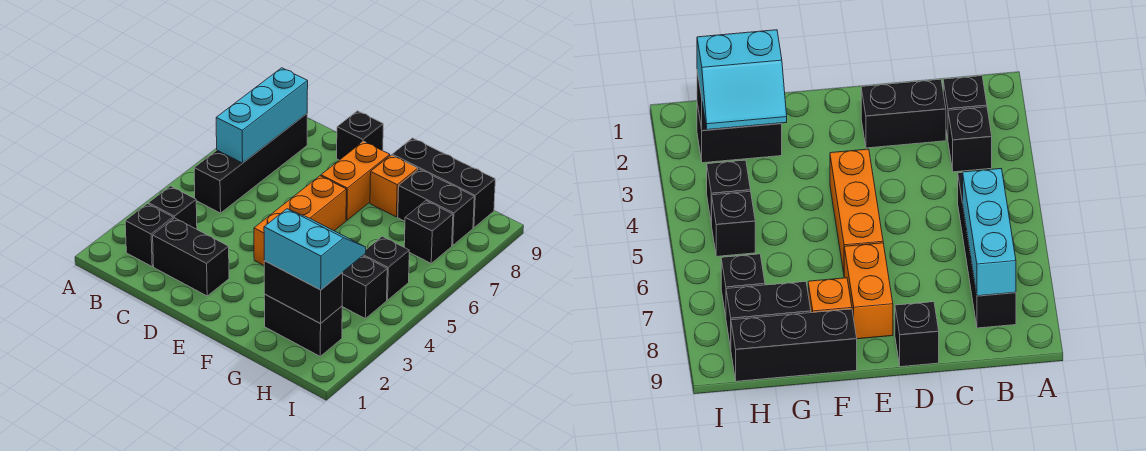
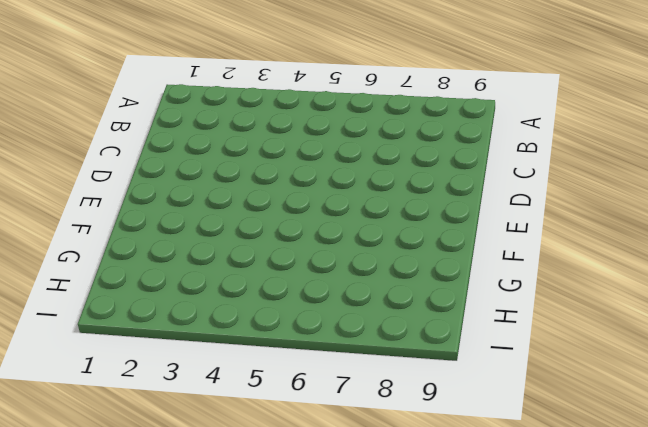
none -> black brick B2 level 1
none -> black brick B3 level 1
none -> black brick B5:B8 level 1

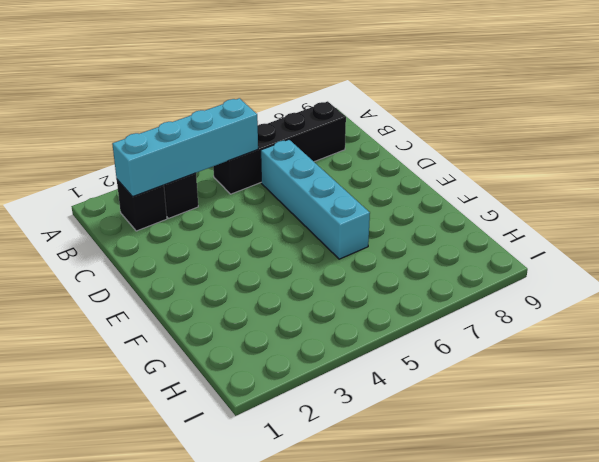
cyan brick B2:B5 level 2 -> none
cyan brick C6:F6 level 1 -> orange brick E4:E6 level 1
none -> black brick C2:D2 level 1
none -> black brick D9 level 1
none -> orange brick E7:E8 level 1

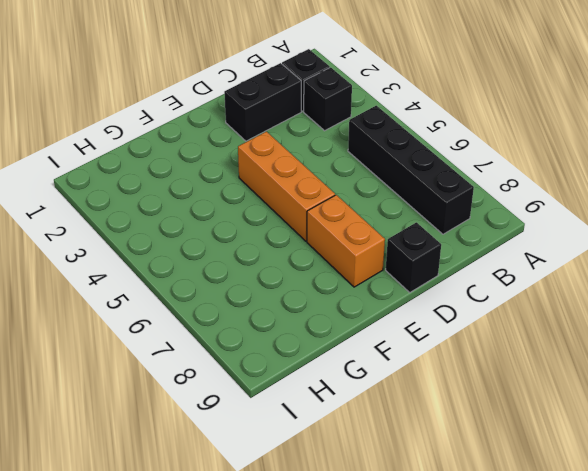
none -> orange brick F8 level 1
none -> black brick F9:H9 level 1
none -> black brick G2:H2 level 1

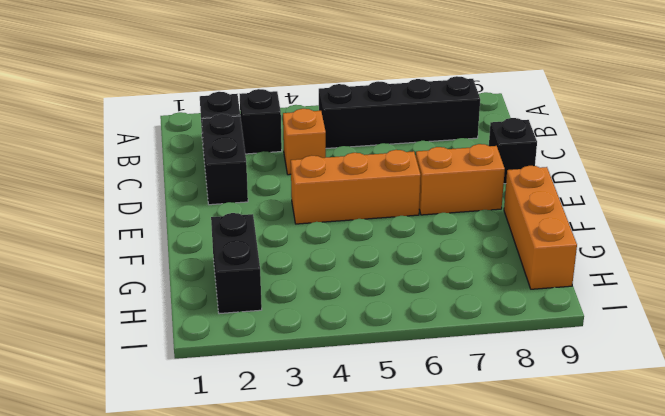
orange brick C4 level 1 -> orange brick F8 level 1
orange brick F9:H9 level 1 -> black brick F9:H9 level 1
none -> black brick G8:H8 level 1
none -> black brick H4 level 1
none -> black brick H5 level 1

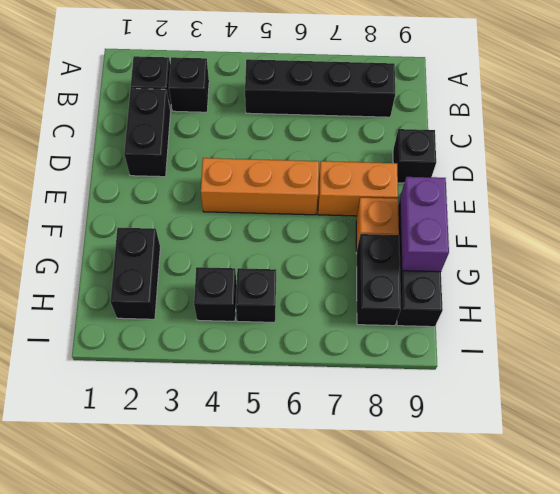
purple brick F9:G9 level 2 -> none
none -> black brick H7 level 1
none -> cyan brick B6:B8 level 2
none -> black brick G2:H2 level 2

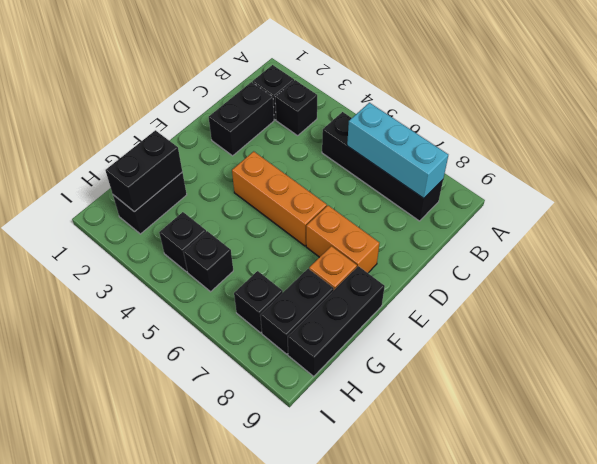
none -> black brick D9 level 1
none -> cyan slope G2:H3 level 3 top 2

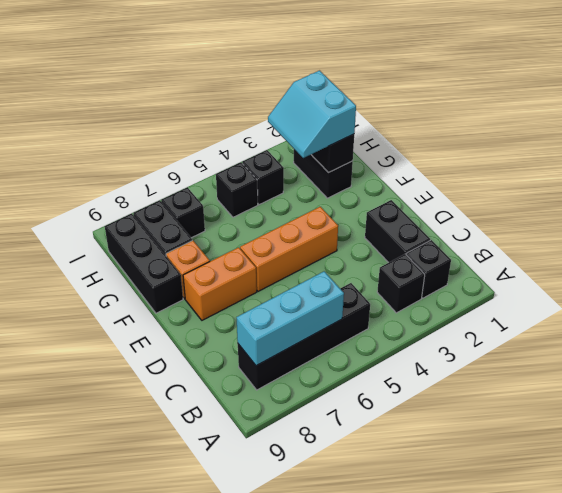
none -> black brick D9 level 1

